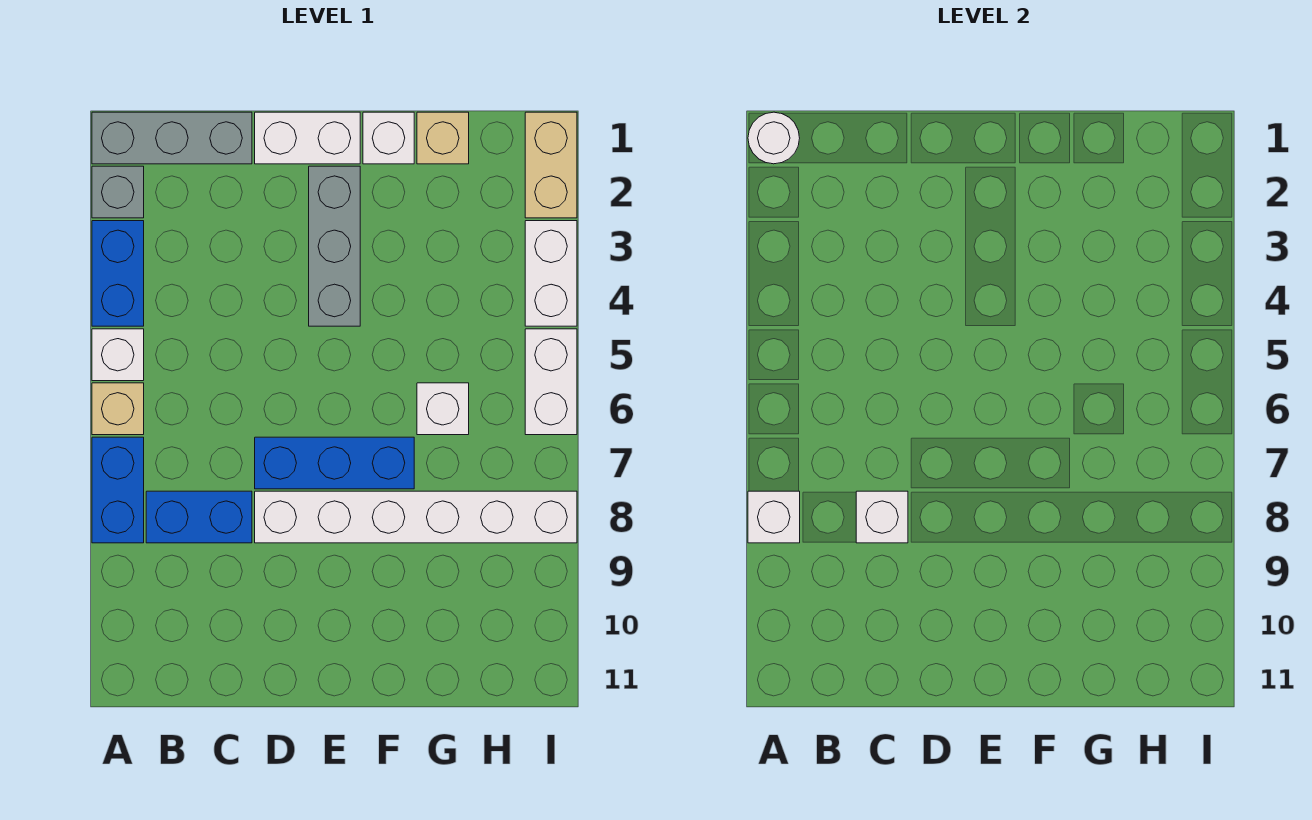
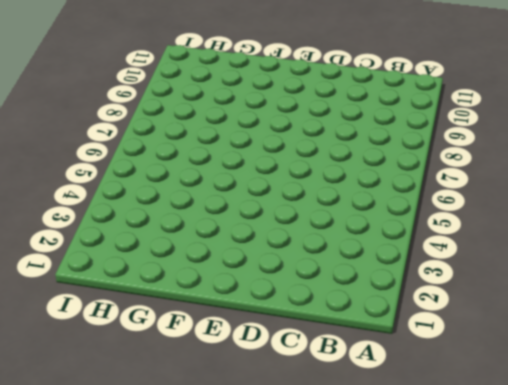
none -> grey brick A1:C1 level 1
none -> grey brick A2 level 1
none -> blue brick A3:A4 level 1

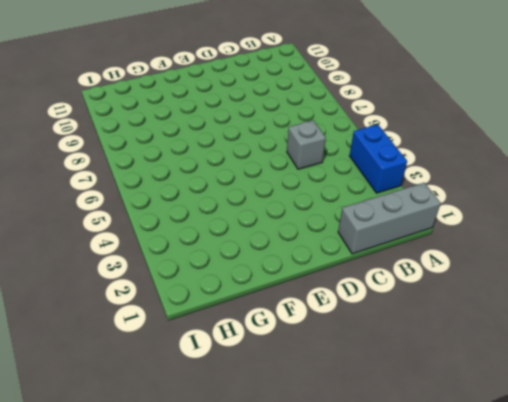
grey brick C5 level 1 -> grey brick A2 level 1
none -> white brick A5 level 1
none -> tan brick A6 level 1
none -> blue brick A7:A8 level 1

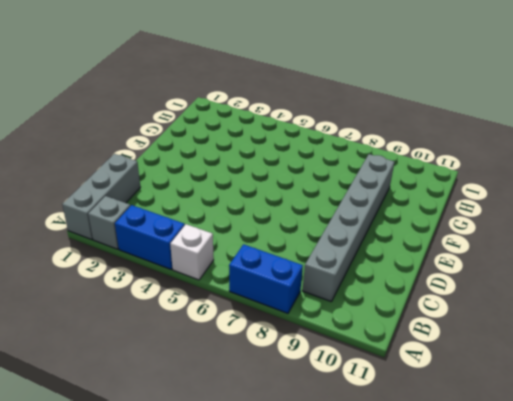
grey brick B9:G9 level 1 -> none
none -> tan brick A6 level 1
none -> blue brick B8:C8 level 1
none -> white brick D1:E1 level 1

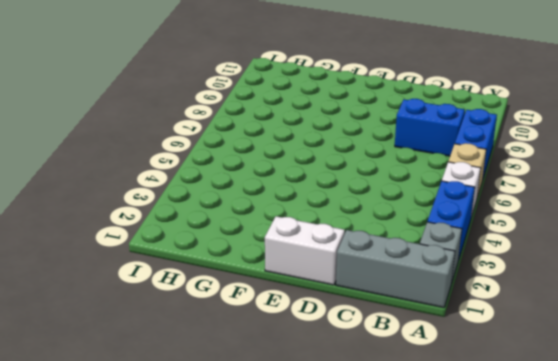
none -> blue brick D7:F7 level 1
none -> white brick D8:I8 level 1
none -> grey brick E2:E4 level 1

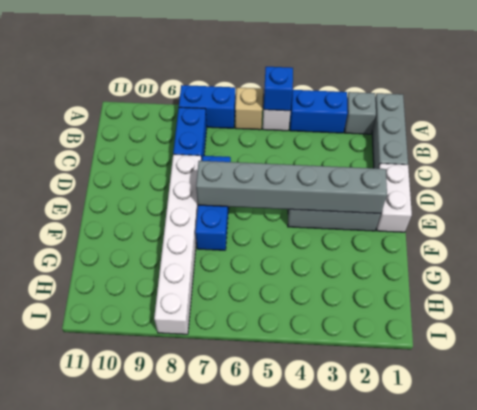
blue brick A5 level 2 -> none
grey brick E2:E7 level 2 -> none
none -> white brick F1 level 1
none -> tan brick G1 level 1
none -> white brick G6 level 1

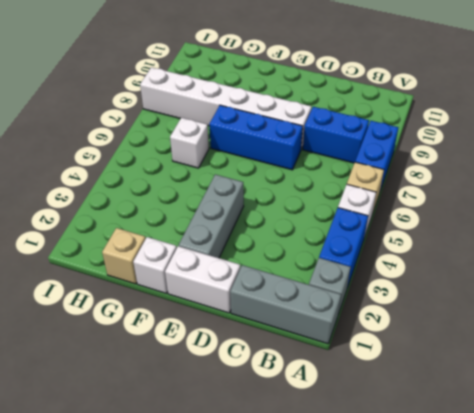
none -> tan brick I1:I2 level 1
none -> white brick I3:I4 level 1
none -> white brick I5:I6 level 1

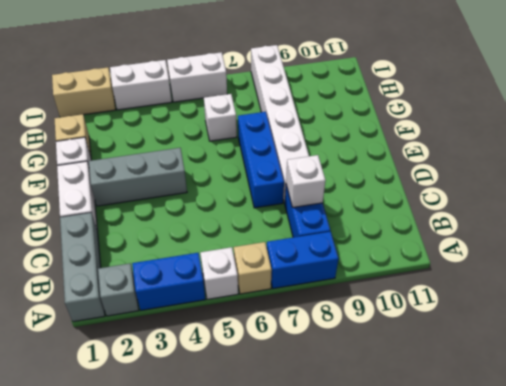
none -> white round brick A1 level 2
none -> white brick A8 level 2

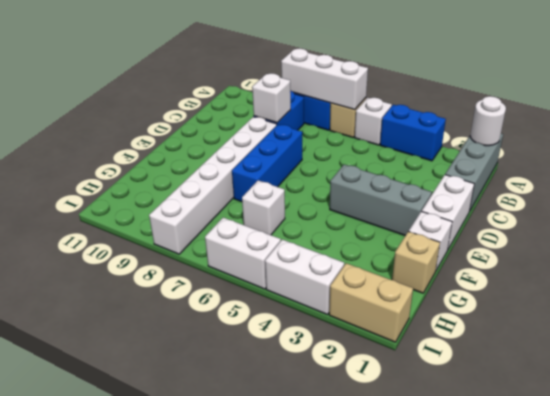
white brick A6:A8 level 2 -> white brick A8 level 2
none -> grey brick A2 level 1

